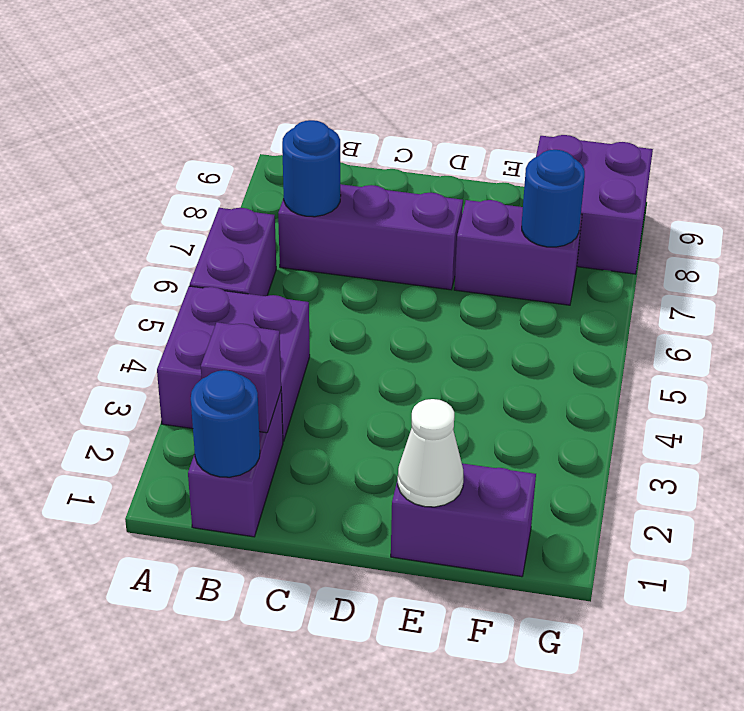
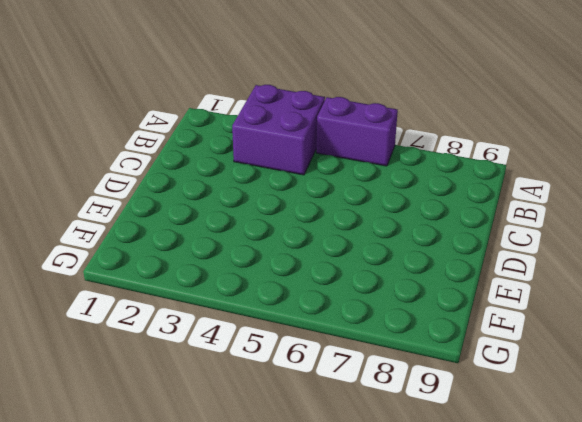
none -> purple brick B1:B2 level 1
none -> purple brick B7:D7 level 1
none -> purple brick E1:F1 level 1

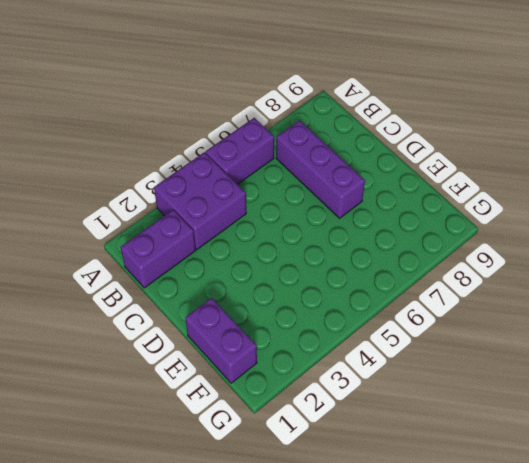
none -> purple brick E7:F7 level 1
none -> purple brick F8:G9 level 1
none -> blue round brick B1 level 2

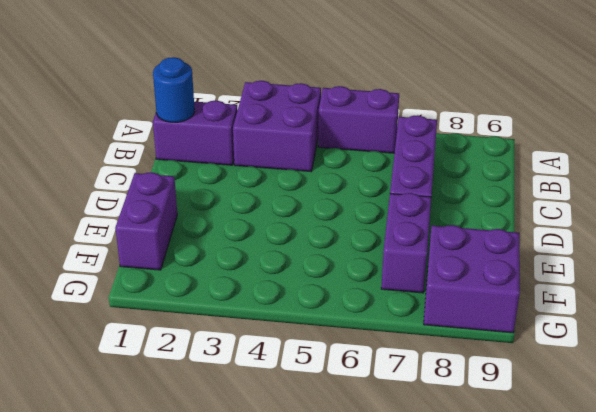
none -> purple brick B2 level 2
none -> blue round brick B7 level 2
none -> white cone E1 level 2

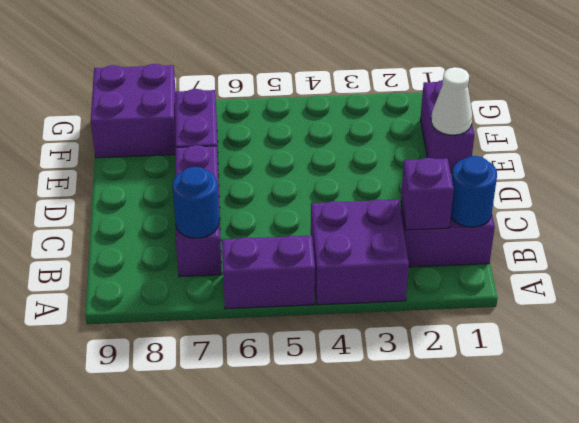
none -> blue round brick F7 level 2

